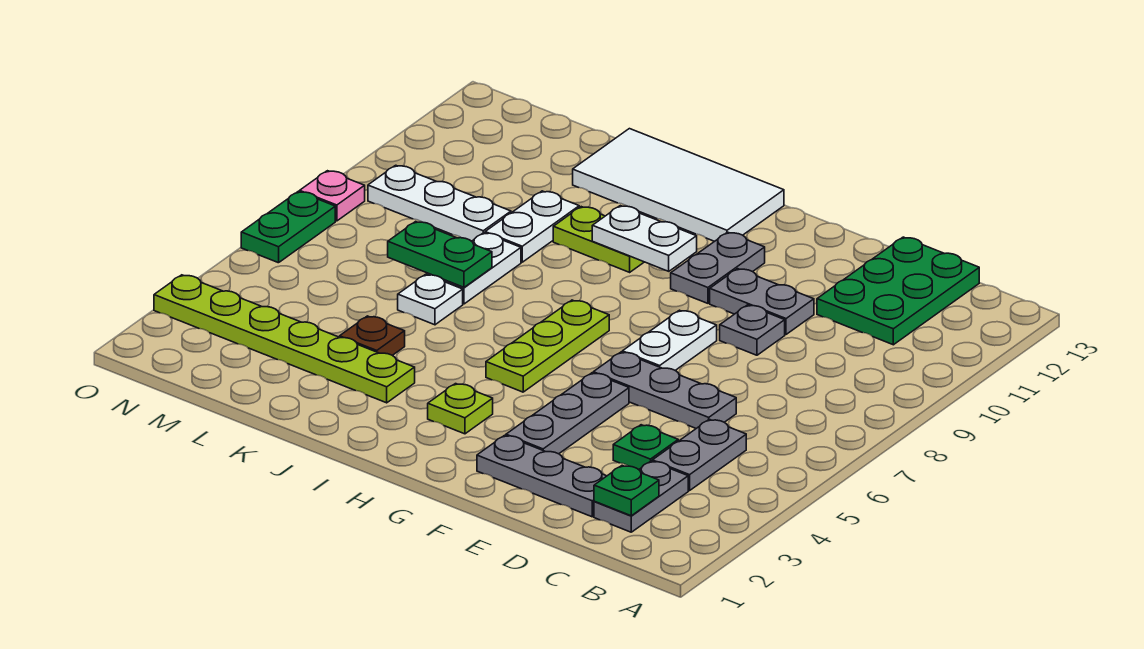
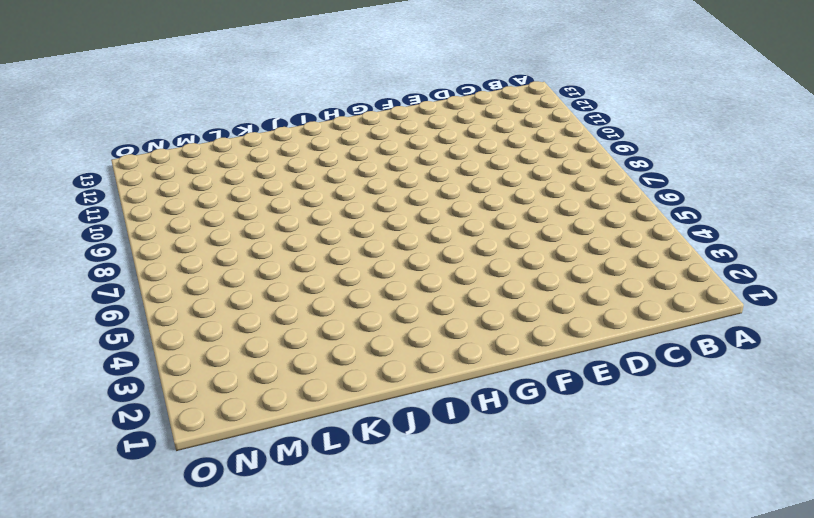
none -> grey plate C2:C3 level 1
none -> grey plate C4:C5 level 1
none -> green plate C11:D13 level 1

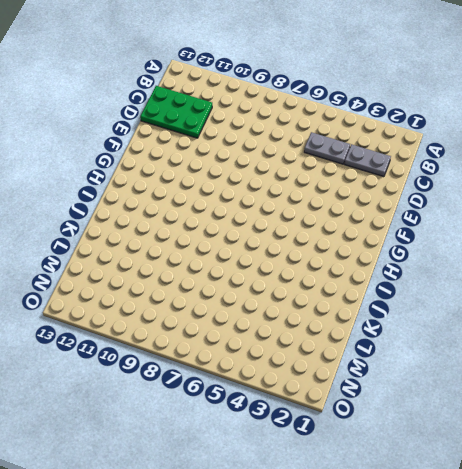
none -> grey plate D2:F2 level 1
none -> green plate D4 level 1
none -> grey plate D6:F6 level 1

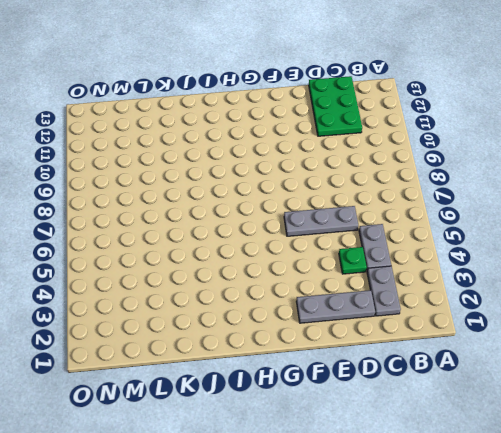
none -> grey plate E9 level 1
none -> grey plate E10:F10 level 1
none -> grey plate F3:F5 level 1

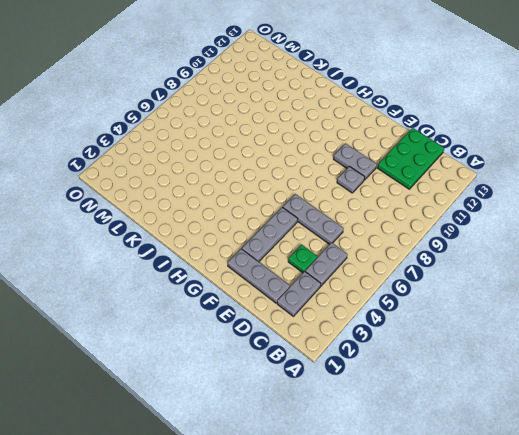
none -> white plate F7:F8 level 1
none -> grey plate G10:G11 level 1
none -> lime plate H3 level 1

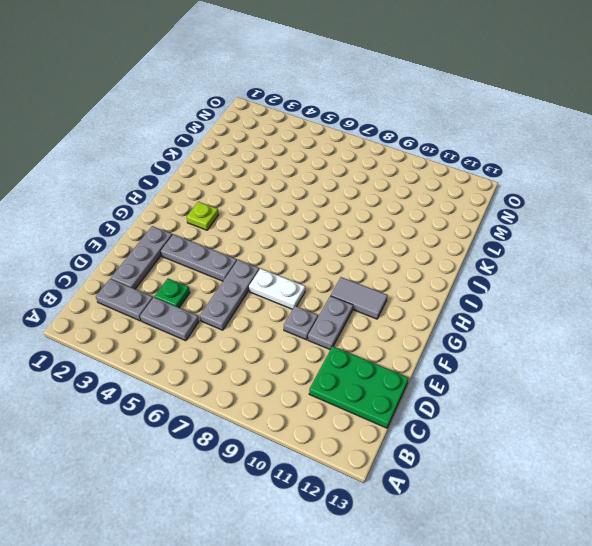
grey tile G10:G11 level 1 -> grey plate G10:G11 level 1
none -> lime plate H5:H7 level 1
none -> white tile H12:K13 level 1
none -> lime plate I10:J10 level 1

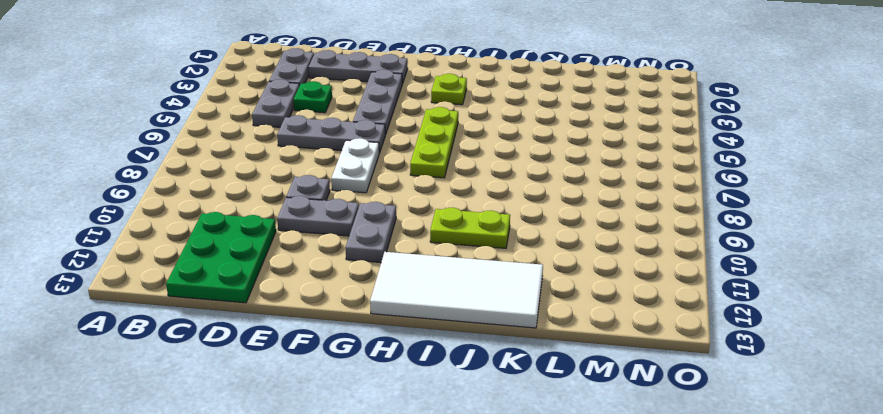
none -> lime plate J3:O3 level 1
none -> brown plate K4 level 1
none -> white plate K6 level 1

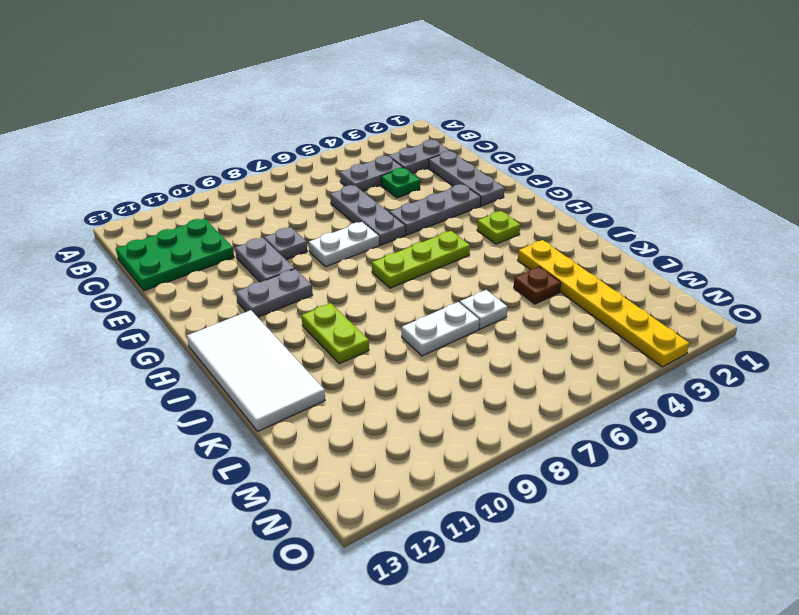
yellow plate J3:O3 level 1 -> lime plate J3:O3 level 1
none -> white plate K9:K10 level 1
none -> white plate L9:N9 level 1
none -> green plate O6:O7 level 1

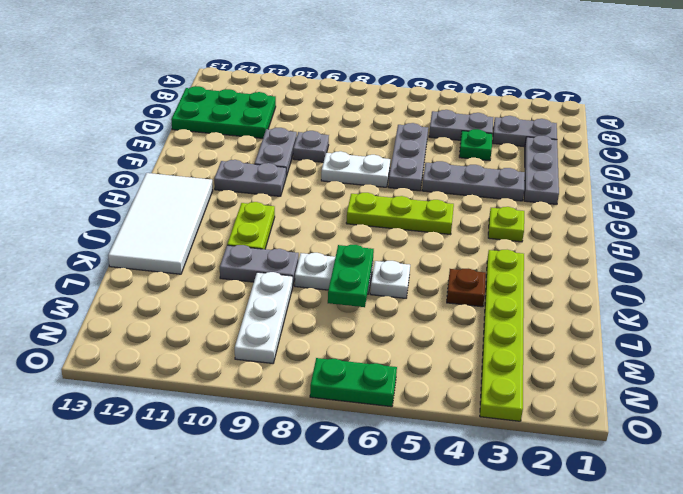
grey plate K9:K10 level 1 -> white plate K9:K10 level 1
none -> pink plate O8 level 1
none -> green plate C2 level 2
none -> white plate H10:I10 level 2

